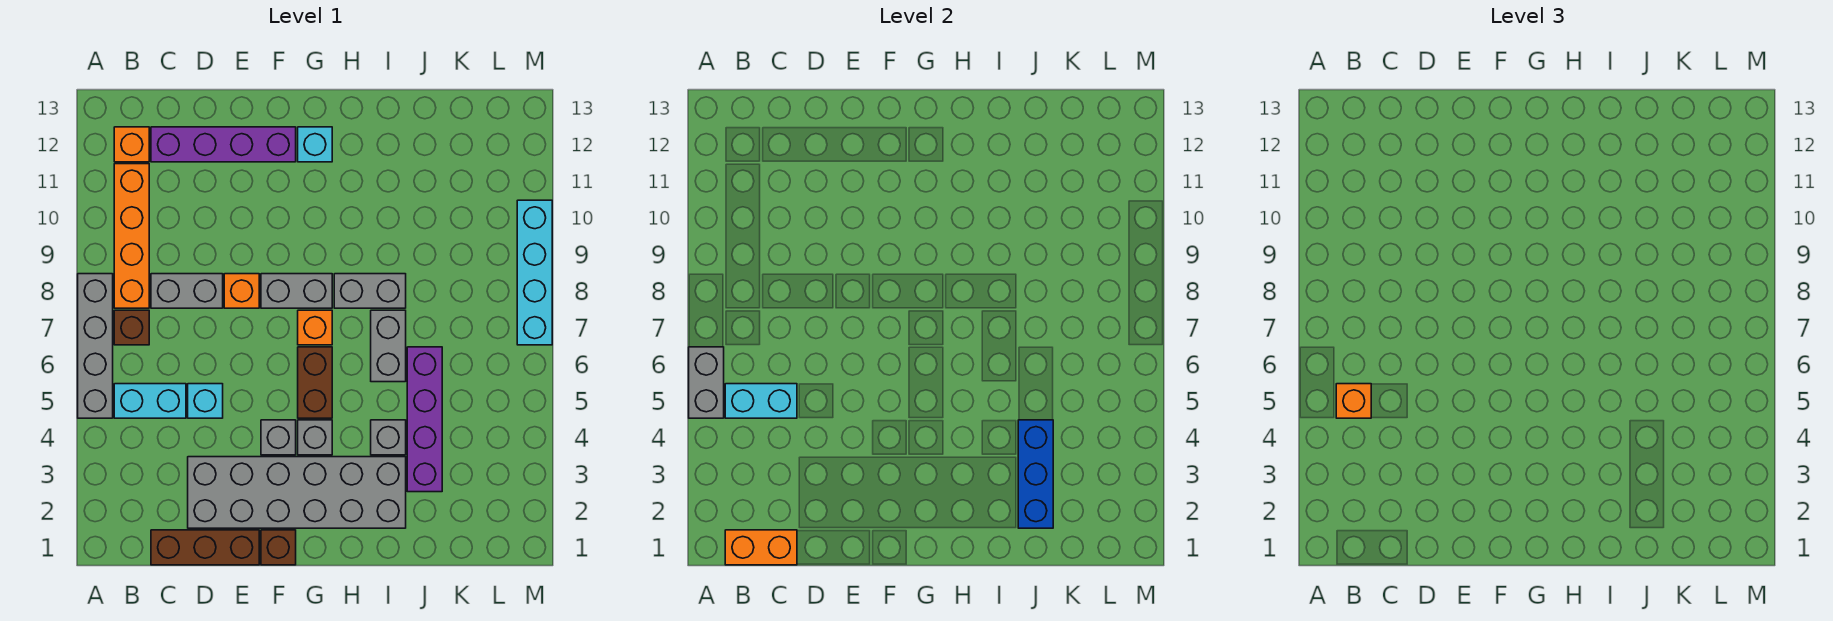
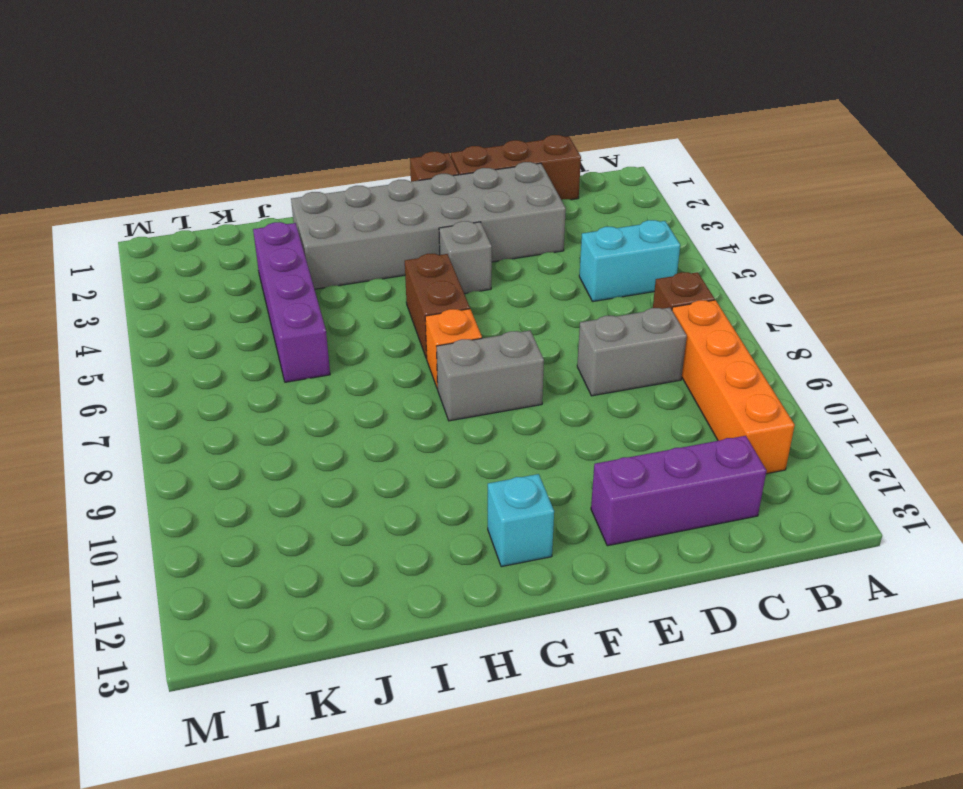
purple brick C12:E12 level 1 -> purple brick C12:F12 level 1
none -> grey brick A5:A8 level 1
none -> orange brick B12 level 1
none -> cyan brick D5 level 1

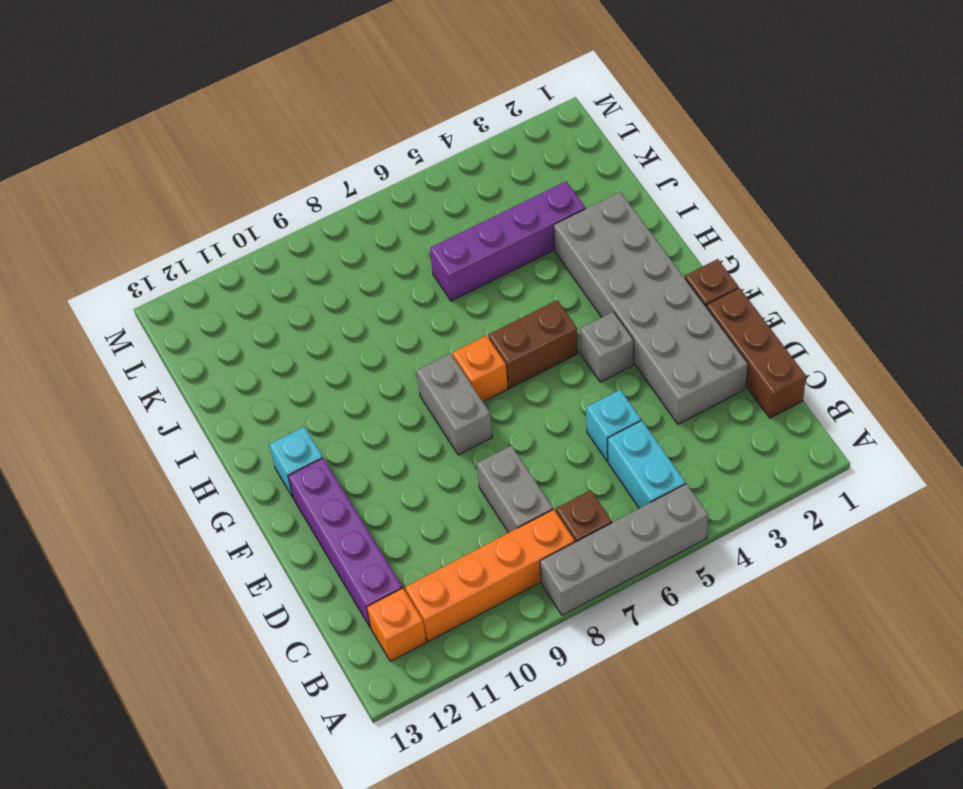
none -> orange brick E8 level 1
none -> grey brick G4 level 1
none -> grey brick H8:I8 level 1

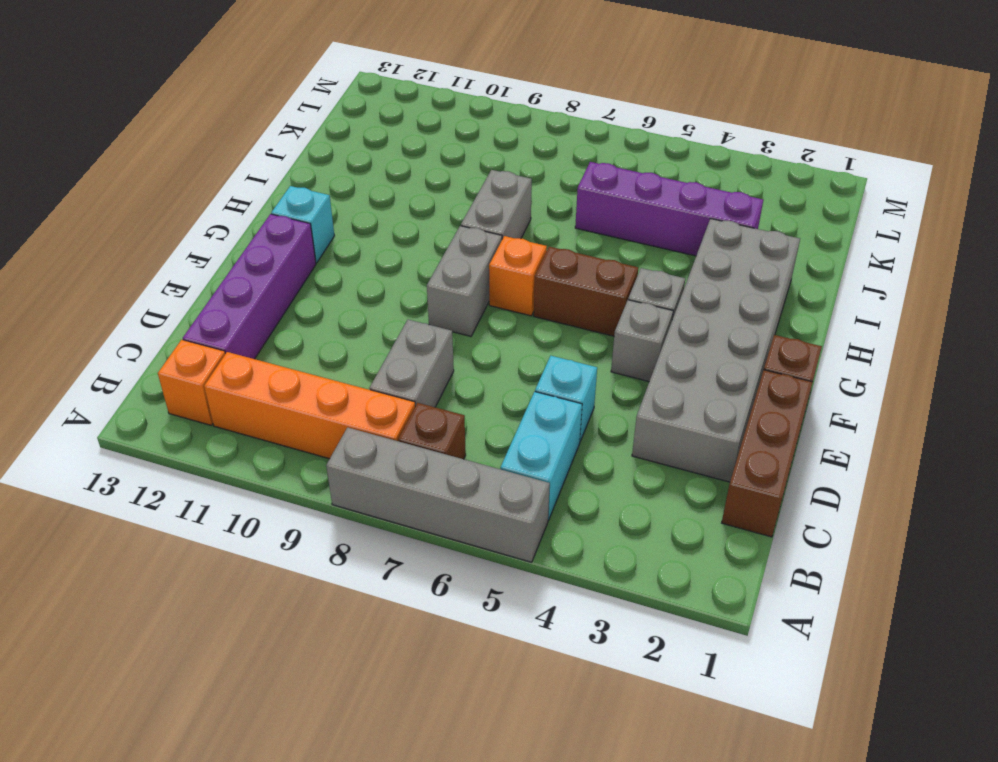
none -> orange brick E8 level 1
none -> grey brick I4 level 1
none -> grey brick I6:I7 level 1

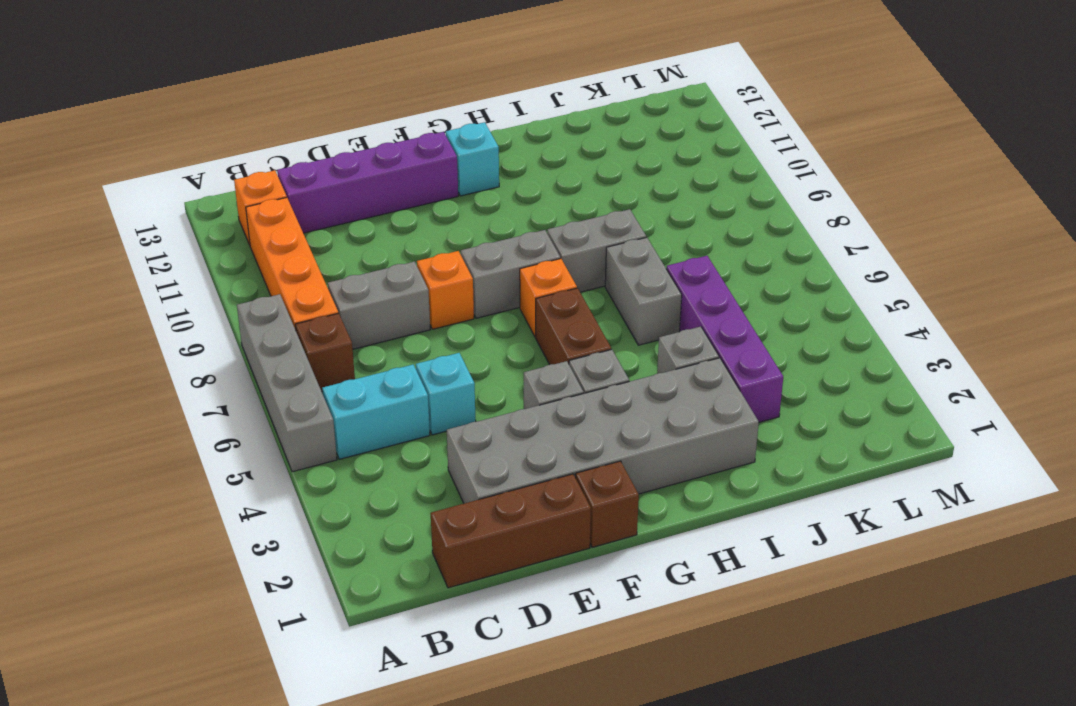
none -> cyan brick M7:M10 level 1
none -> grey brick A5:A6 level 2
none -> orange brick B1:C1 level 2

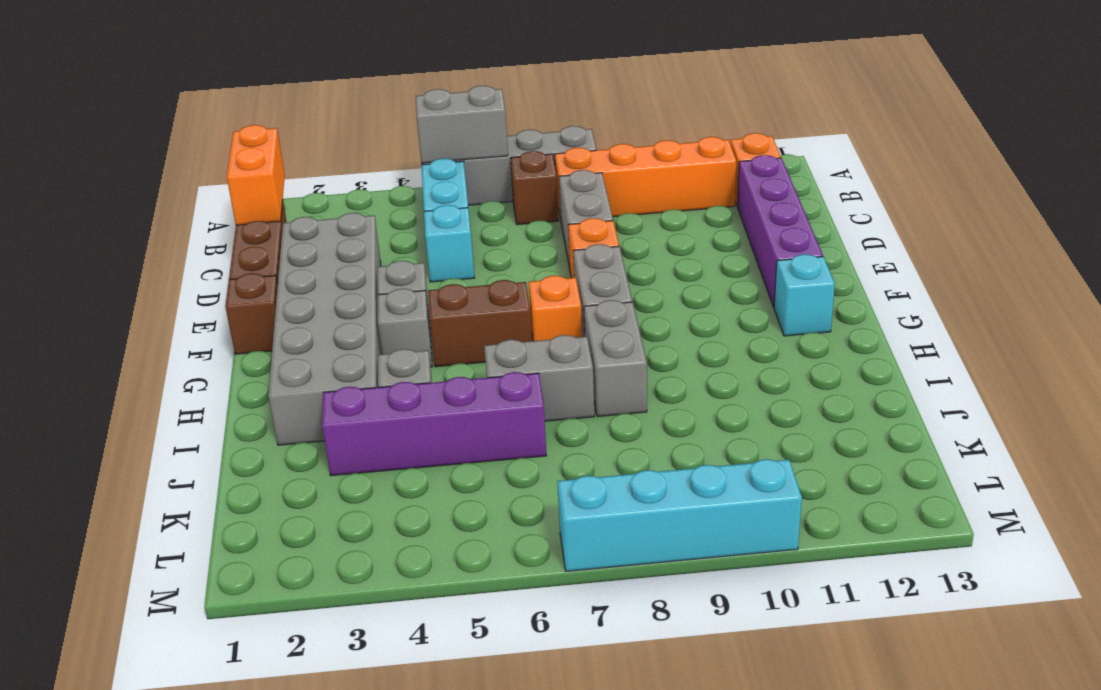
none -> cyan brick B5:C5 level 2
none -> blue brick J2:J4 level 2
none -> orange brick B5 level 3

